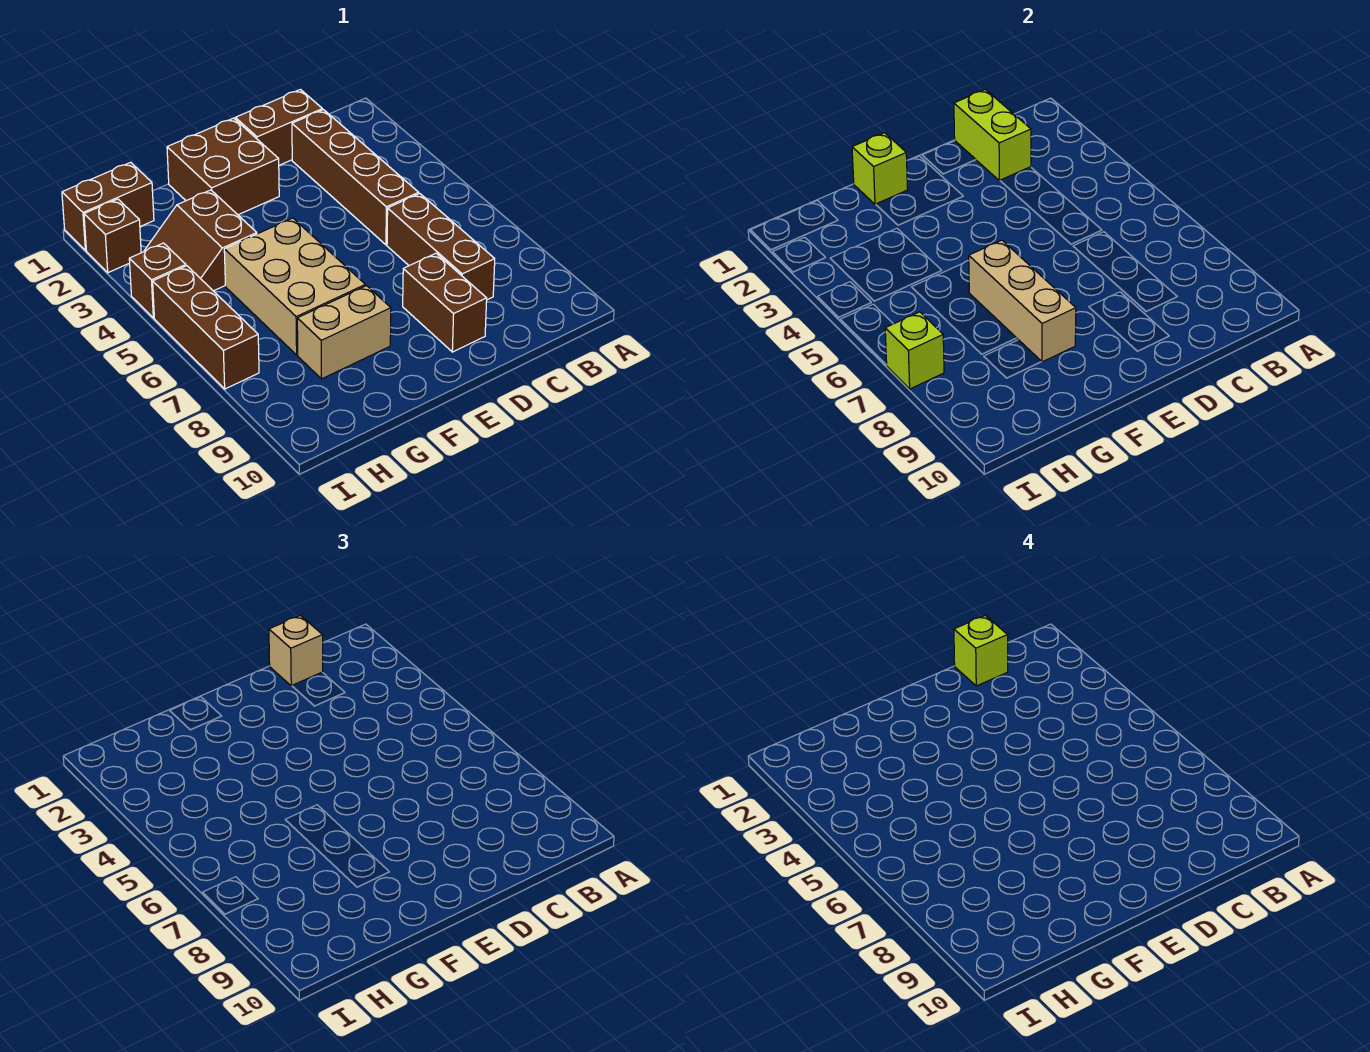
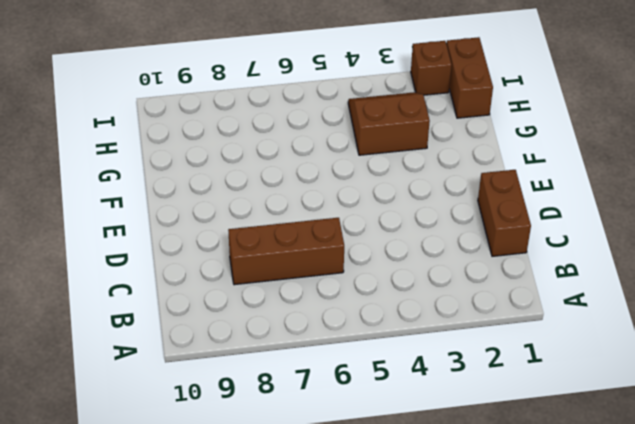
none -> brown brick C2:C5 level 1
none -> brown brick D8:D9 level 1
none -> brown brick E1:F2 level 1

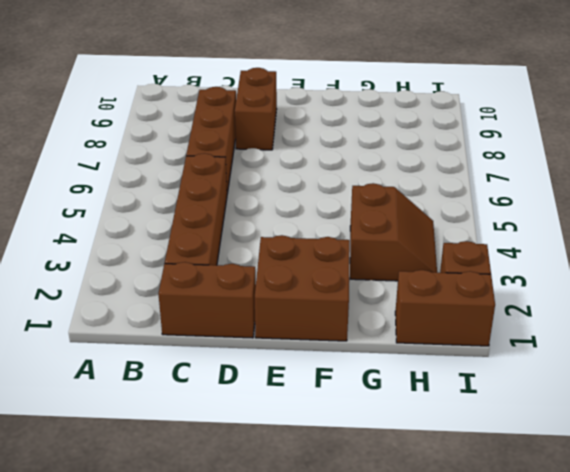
none -> tan brick F5:G7 level 1
none -> tan brick F8:G8 level 1
none -> brown brick I4 level 1

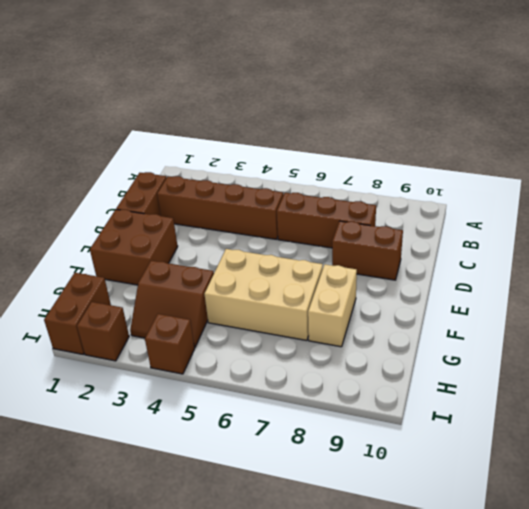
none -> brown brick I5:I7 level 1
none -> lime brick C1:C2 level 2
none -> lime brick F1 level 2

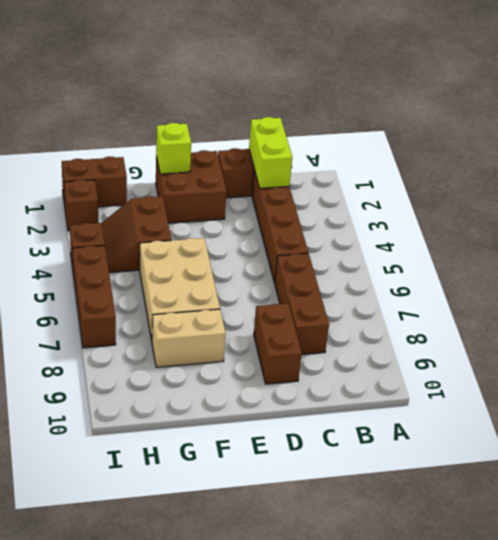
none -> tan brick F6:F8 level 2
none -> lime brick I7 level 2
none -> tan brick C1 level 3

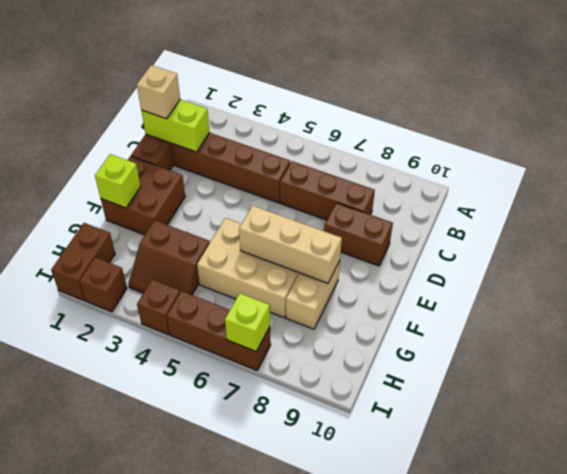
none -> lime brick C1 level 4

